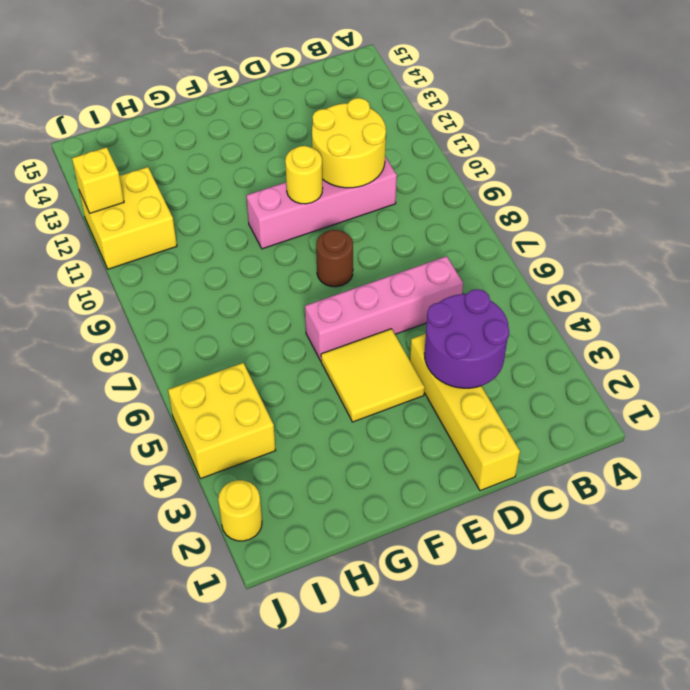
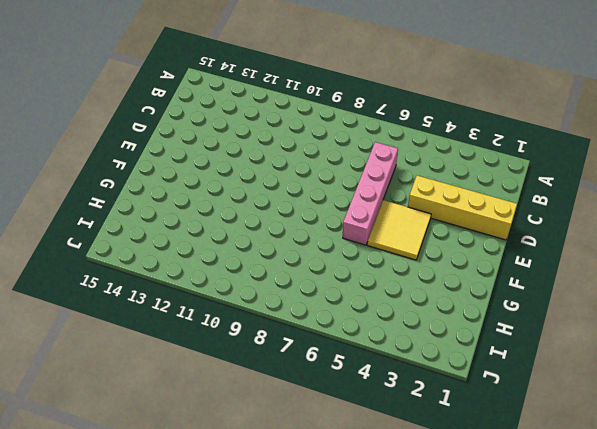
none -> pink brick C10:F10 level 1
none -> brown round brick E8 level 1
none -> yellow brick I4:J5 level 1

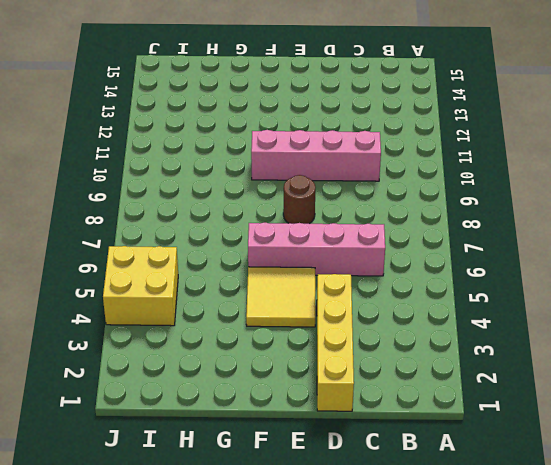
none -> yellow brick I11:J12 level 1
none -> yellow round brick J2 level 1
none -> purple round brick C3:D4 level 2

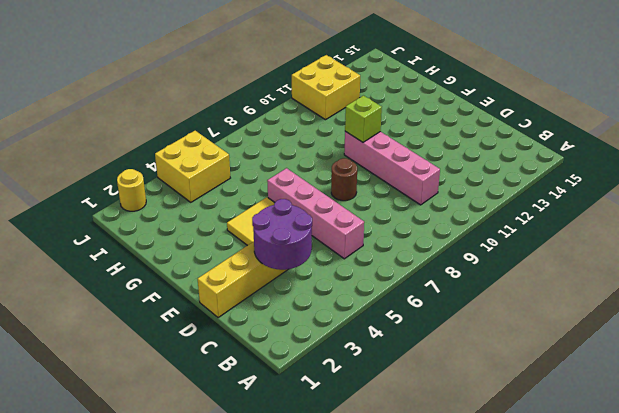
lime brick F10 level 2 -> none
none -> yellow round brick C10:D11 level 2
none -> yellow round brick E10 level 2
none -> yellow brick J12 level 2

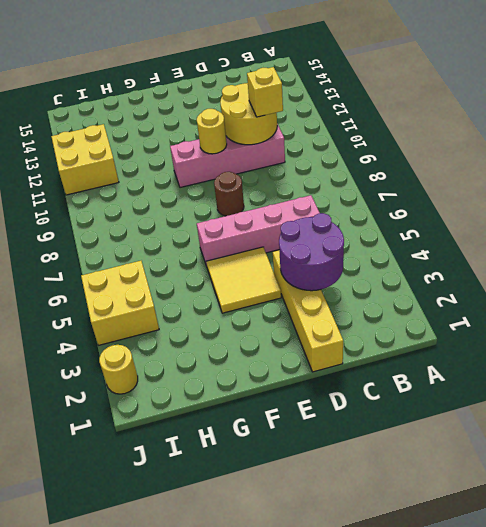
yellow brick C10 level 3 -> yellow brick J12 level 2

